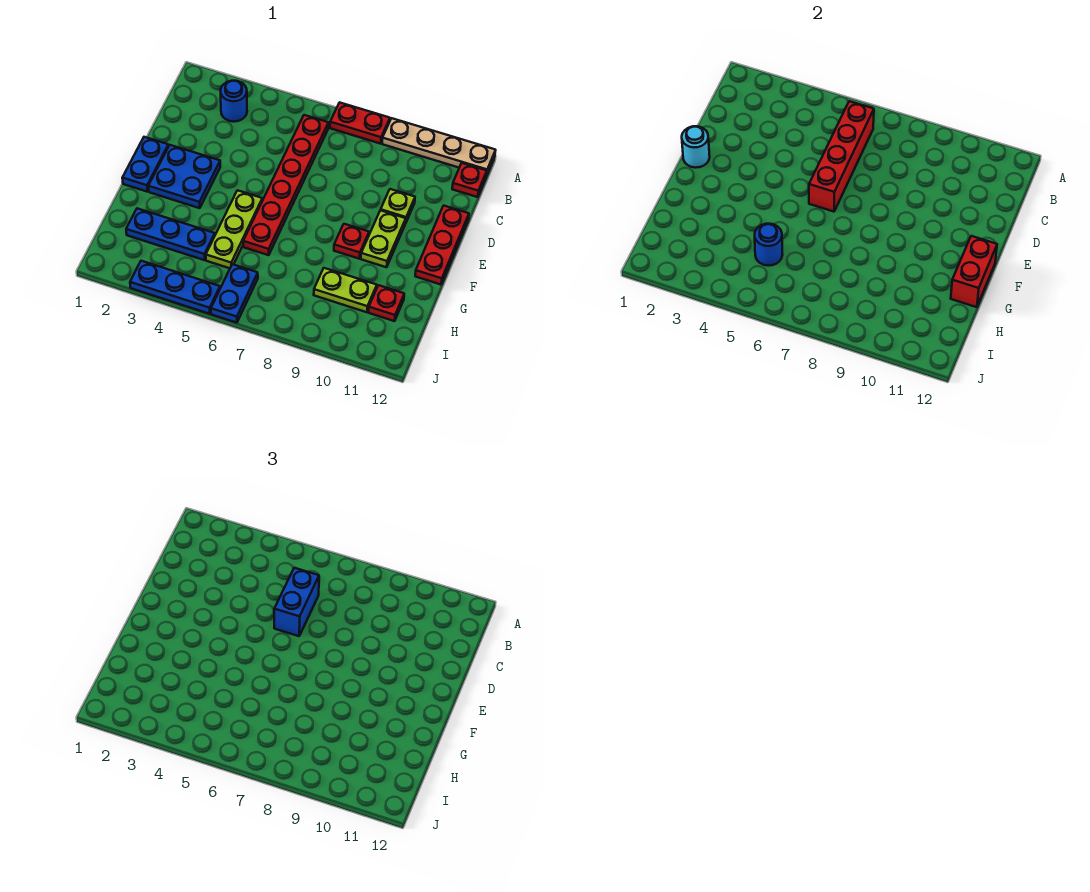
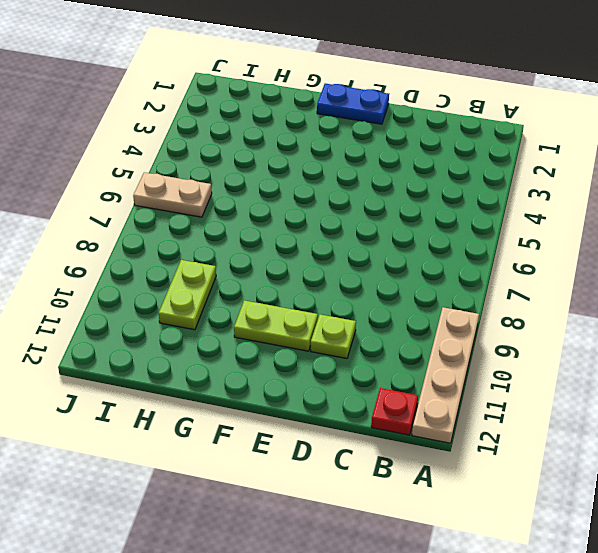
tan plate I6:J6 level 1 -> blue plate I6:J6 level 1
none -> red plate A7:A8 level 1
none -> blue round brick B3 level 1
none -> red plate B6:G6 level 1

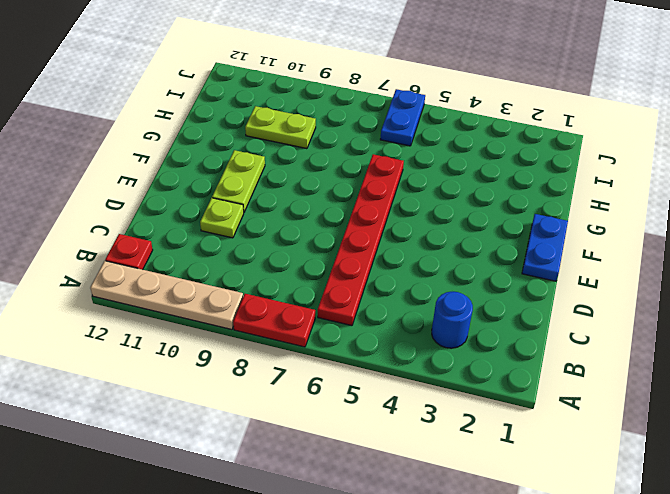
none -> red plate D12:F12 level 1
none -> blue plate E2:F3 level 1
none -> lime plate F5:H5 level 1

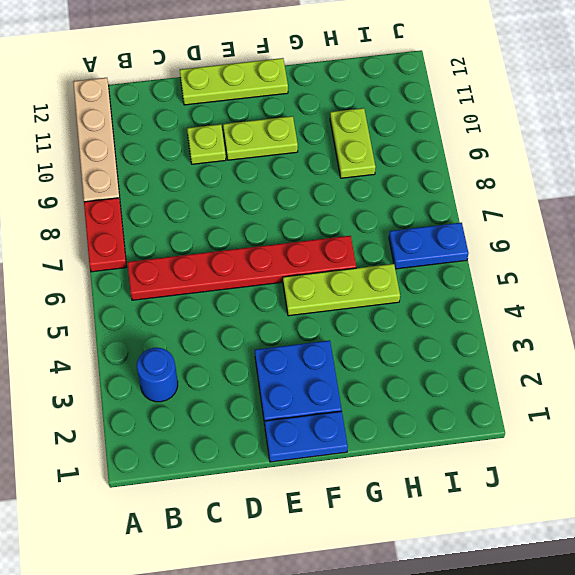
lime plate D12:F12 level 1 -> red plate D12:F12 level 1
none -> red plate B12 level 1
none -> red plate F9 level 1
none -> blue plate H2:H4 level 1

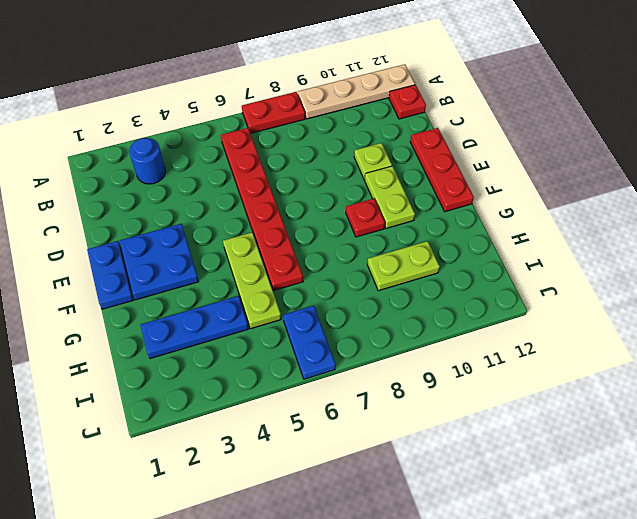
none -> red plate H11 level 1
none -> blue plate J3:J5 level 1
none -> red brick B6:E6 level 2

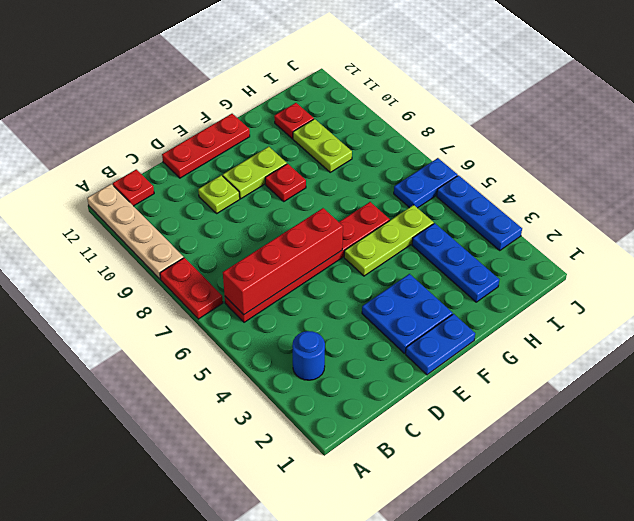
none -> cyan round brick E1 level 2
none -> red brick F12:G12 level 2
none -> blue round brick H5 level 2

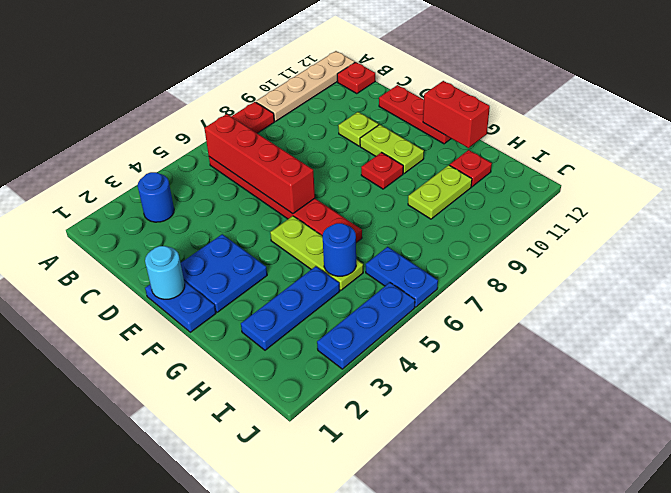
none -> blue brick C6:D6 level 3

